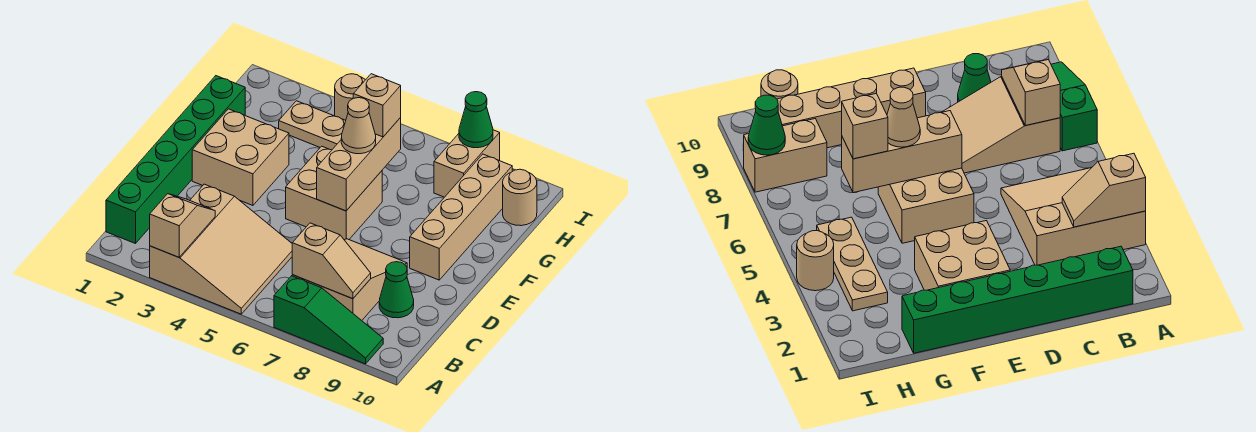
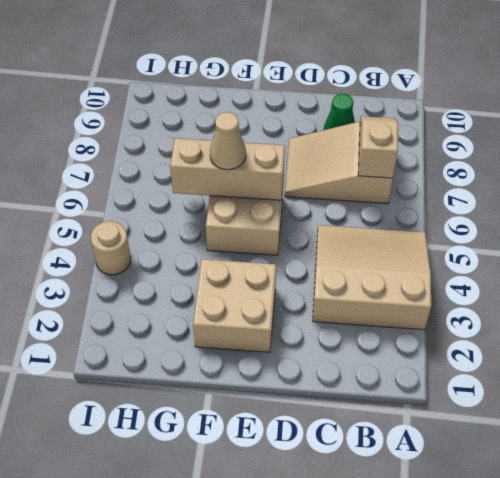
none -> green slope A7:A9 level 1 top 7
none -> green brick B1:G1 level 1
none -> tan brick E9:H9 level 1

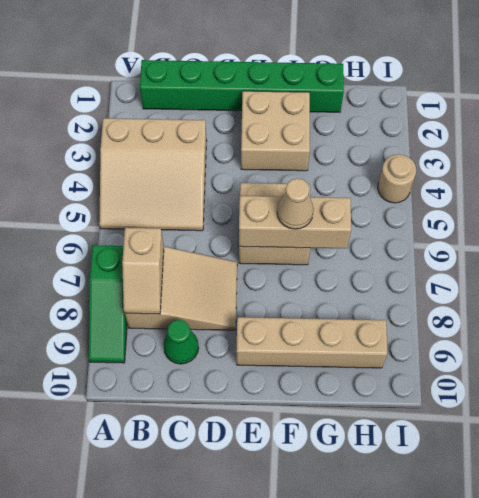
none -> tan plate H3:H5 level 1
none -> tan brick H8:I8 level 1
none -> tan round brick H10 level 1

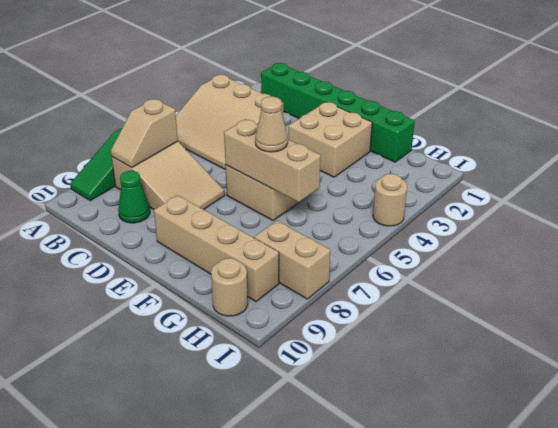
none -> tan plate H3:H5 level 1
none -> tan slope A3:B3 level 2 top A
none -> green cone I8 level 2

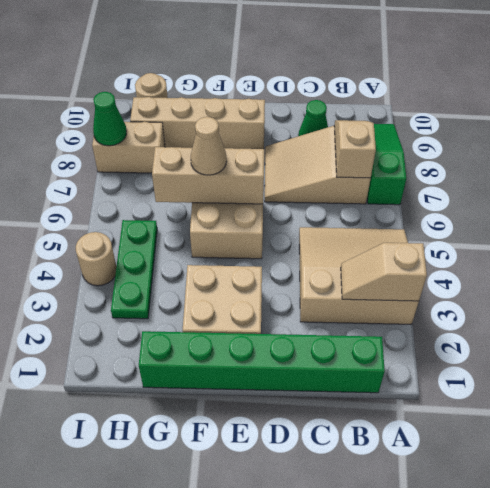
green plate H3:H5 level 1 -> tan plate H3:H5 level 1
none -> tan brick G6 level 3

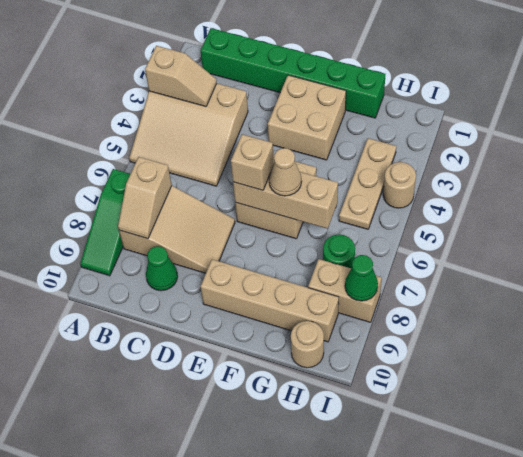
tan brick E6 level 3 -> tan brick G6 level 3
green round brick H7 level 1 -> none

